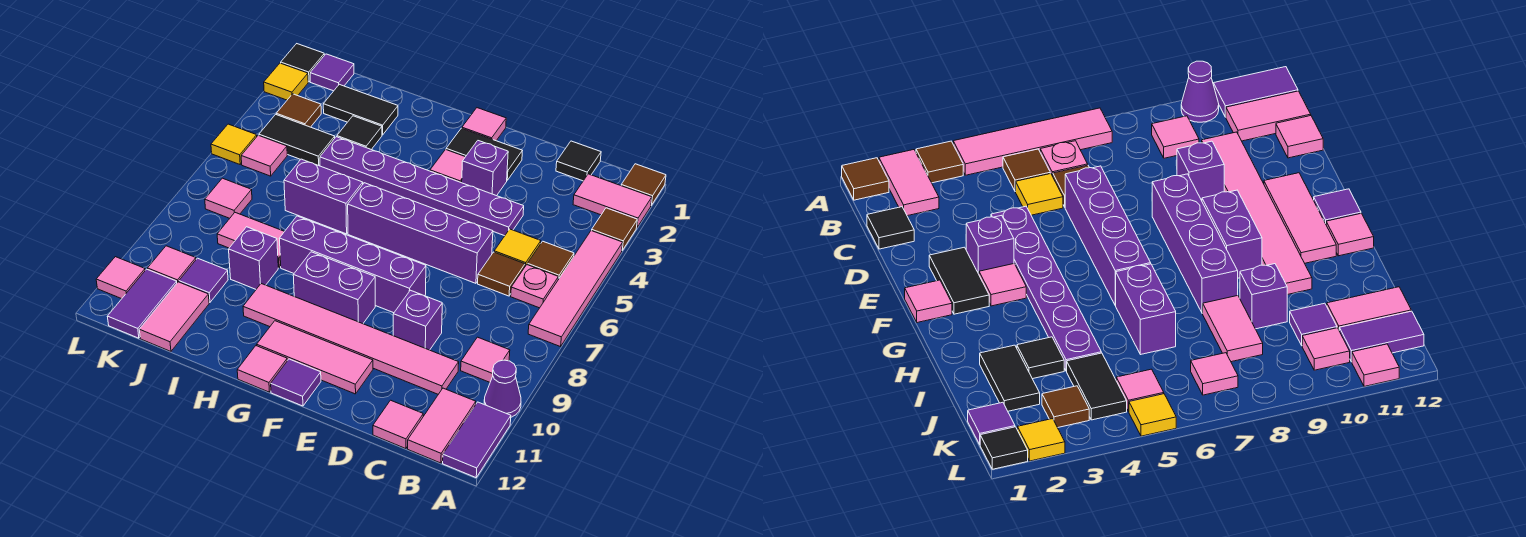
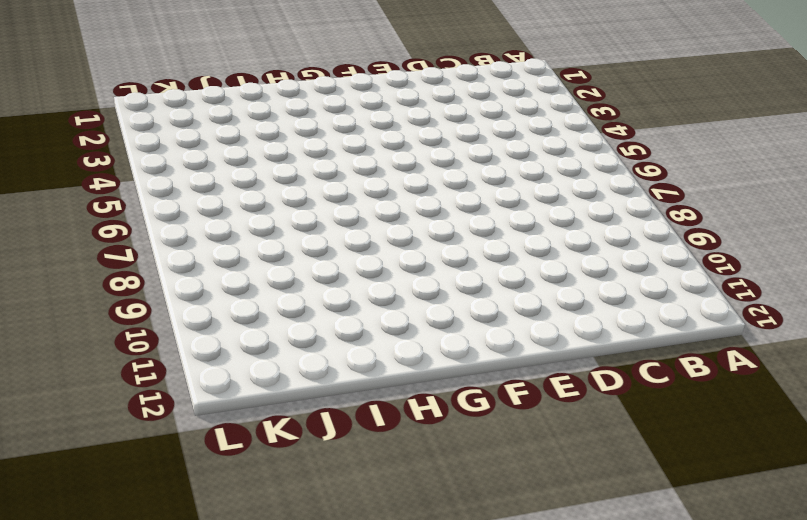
none -> brown tile A1 level 1
none -> pink tile A2:B2 level 1
none -> brown tile A3 level 1
none -> pink tile A4:A7 level 1

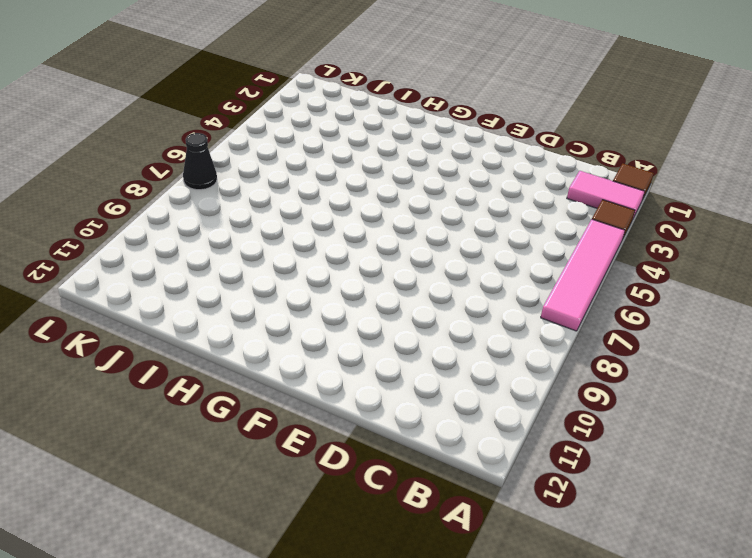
black cone L7 level 1 -> none
none -> purple cone A10 level 1
none -> purple tile A11:A12 level 1
none -> brown tile B5 level 1
none -> pink plate B6 level 1

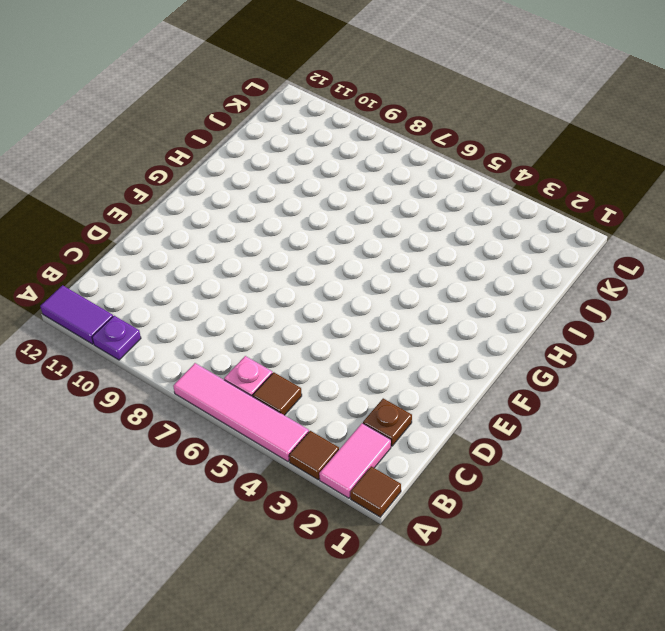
purple plate A10 level 1 -> purple cone A10 level 1
brown plate C2 level 1 -> none
none -> pink tile B9 level 1
none -> pink tile B11:B12 level 1
none -> black tile C1 level 1
none -> yellow tile C5 level 1

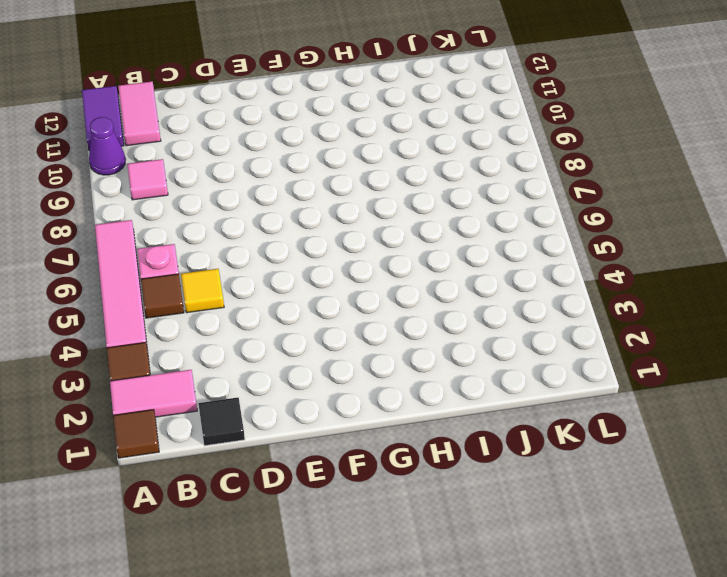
none -> brown tile C6 level 1
none -> pink tile C10:H10 level 1
none -> pink tile C12 level 1
none -> purple plate D4:I4 level 1

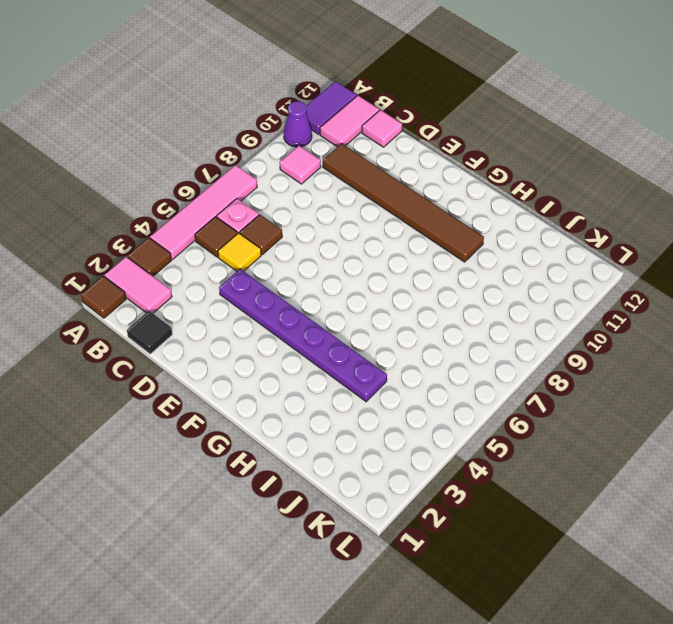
brown tile C10:H10 level 1 -> pink tile C10:H10 level 1
none -> purple brick D6:G6 level 1
none -> purple brick D9 level 1
none -> black tile E2:F2 level 1
none -> purple brick E3 level 1

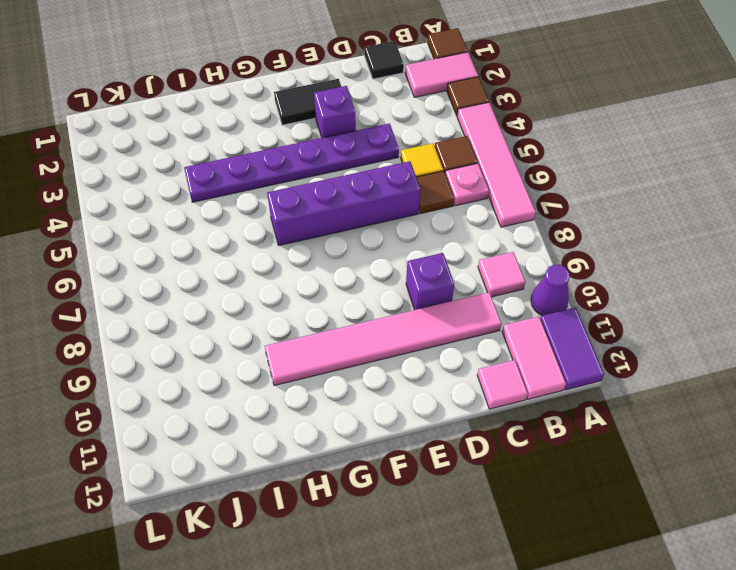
none -> purple brick E8:H8 level 1
none -> pink tile E11:G11 level 1
none -> pink tile F1 level 1
none -> pink tile F3 level 1

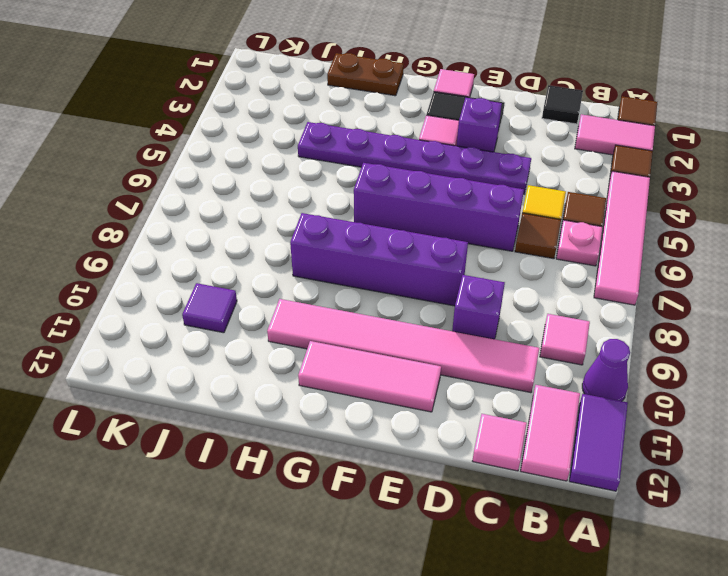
brown plate H1:I1 level 1 -> none
none -> purple brick F9:G9 level 1
none -> purple tile F12 level 1
none -> pink tile G12 level 1
none -> purple brick H6:I6 level 1

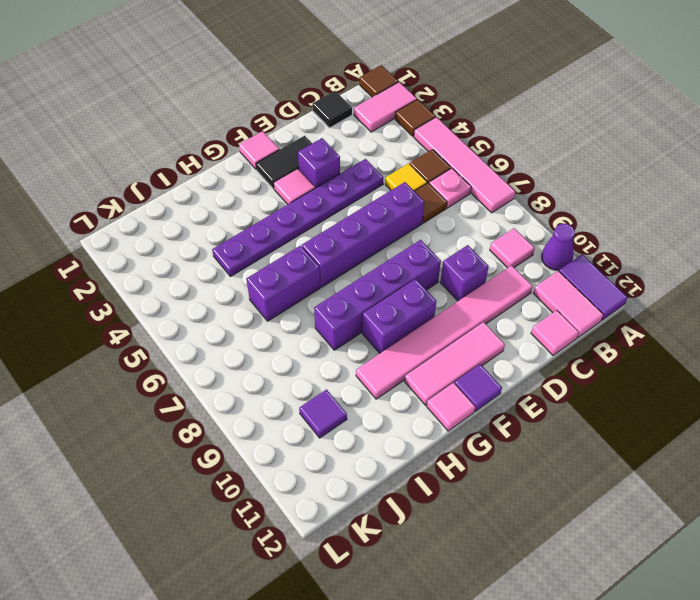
none -> black tile I2:J2 level 1
none -> black tile I3 level 1
none -> pink tile I8:J8 level 1
none -> purple brick I9 level 1

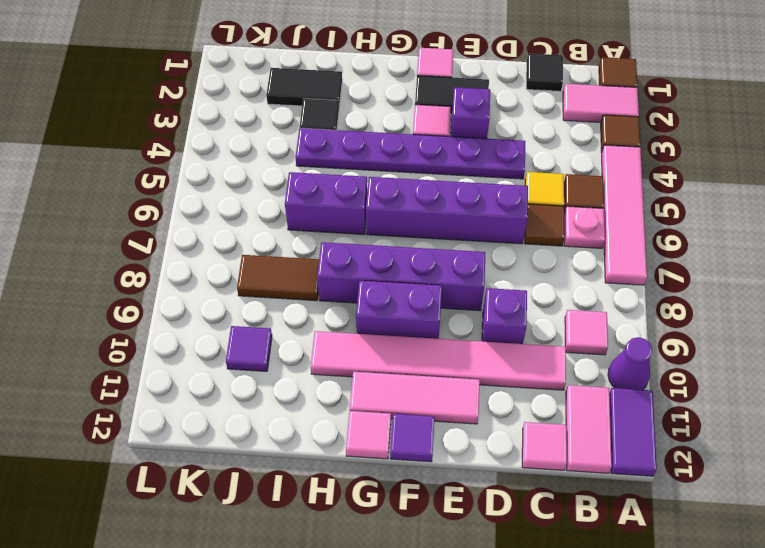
brown tile I8:J8 level 1 -> pink tile I8:J8 level 1
none -> purple brick I9 level 1
none -> black tile J4:K4 level 1
none -> pink tile J11:J12 level 1
none -> purple tile K1 level 1

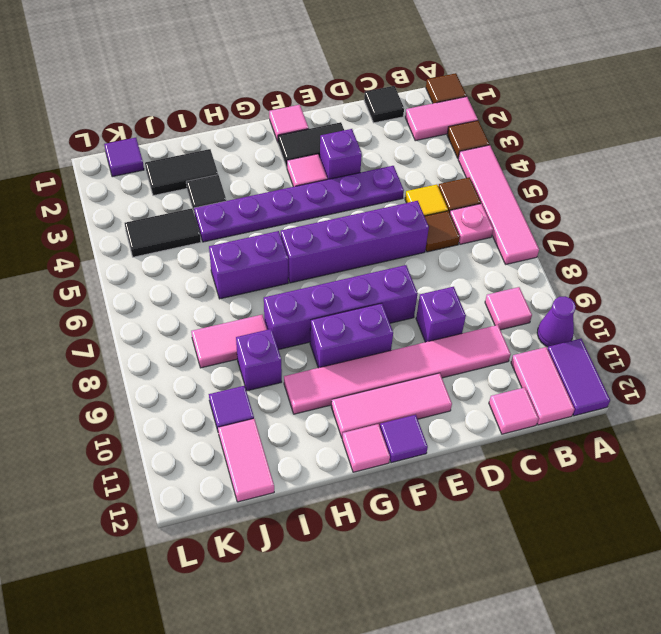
none -> brown tile K3 level 1
none -> pink tile K5 level 1
none -> pink tile K7 level 1
none -> pink tile K10 level 1

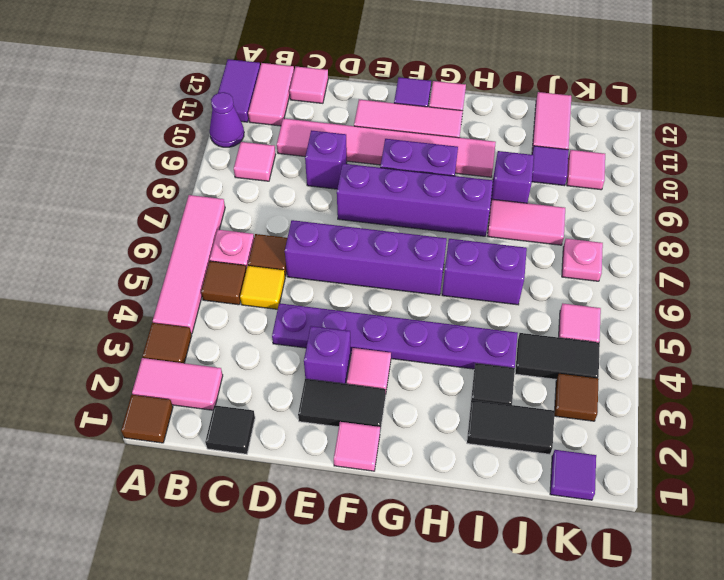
pink plate K7 level 1 -> pink tile K7 level 1
none -> purple tile K11:K12 level 1
none -> black tile L1 level 1
none -> yellow tile L2 level 1
none -> yellow tile L5 level 1

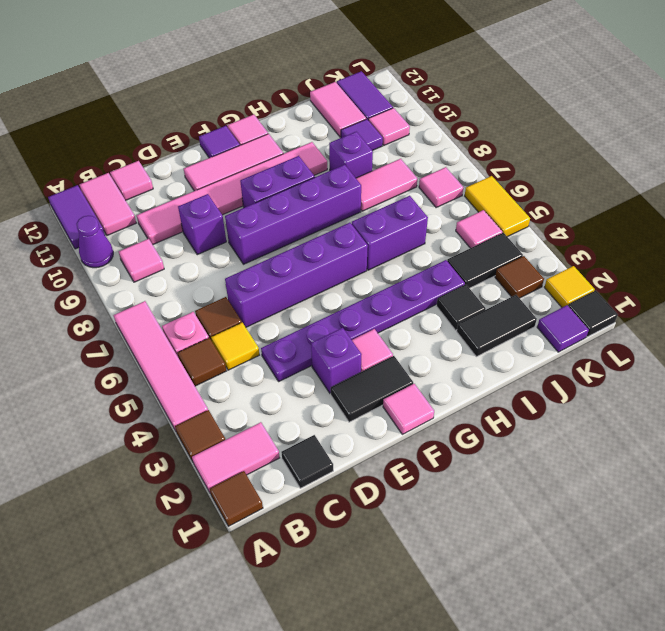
yellow tile L5:L6 level 1 -> yellow tile L5 level 1
none -> pink tile L11 level 1

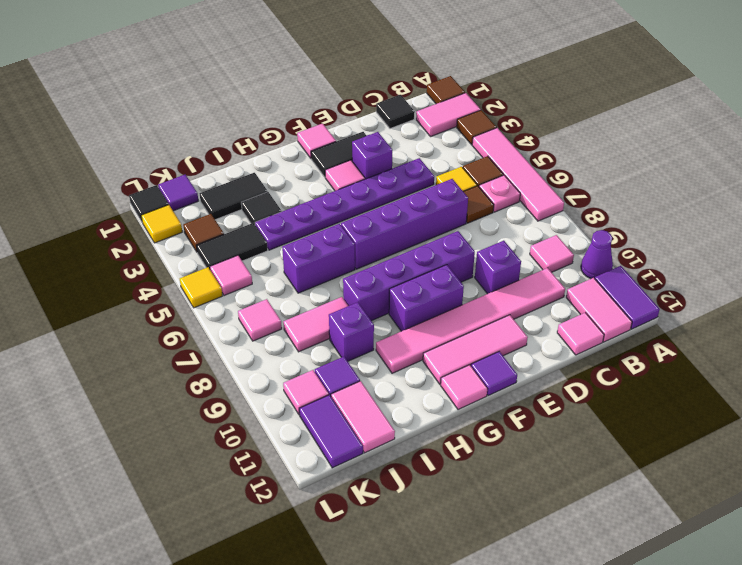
none -> pink tile L11 level 1

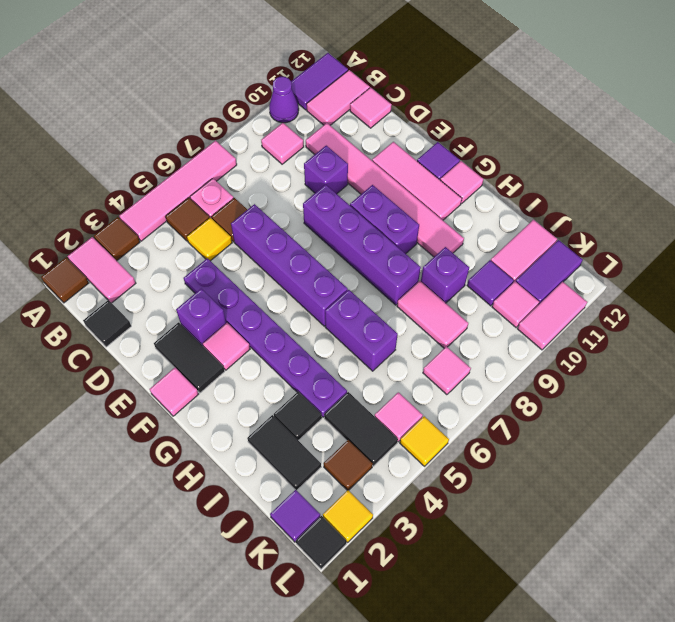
pink tile L10:L11 level 1 -> pink tile L11 level 1

